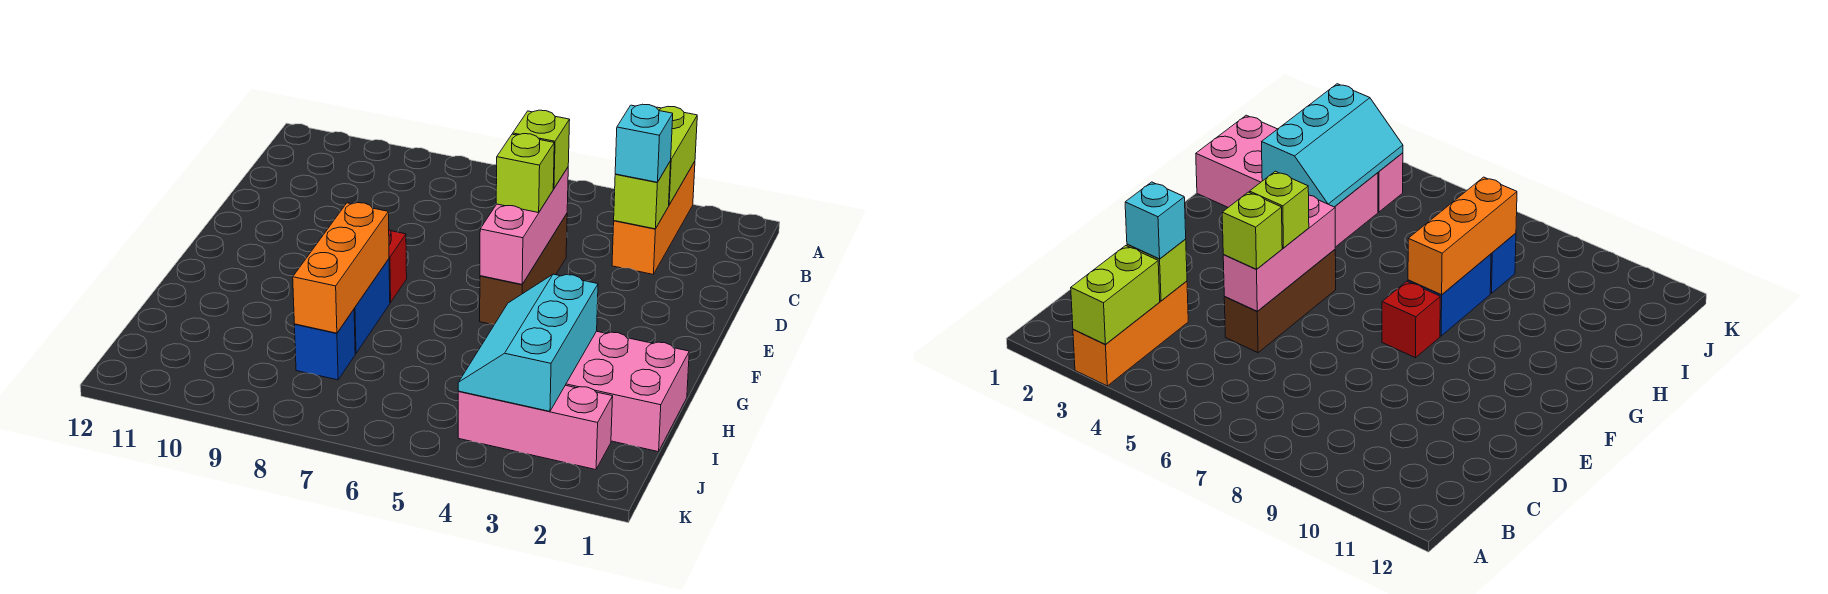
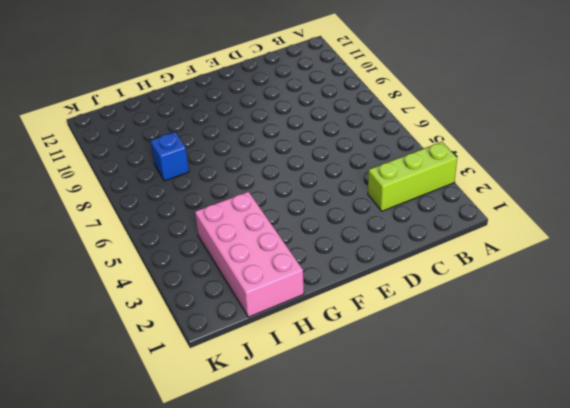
lime brick A3:C3 level 1 -> orange brick A3:C3 level 1
none -> brown brick D5:F5 level 1
none -> red brick F8 level 1
none -> blue brick G8:H8 level 1

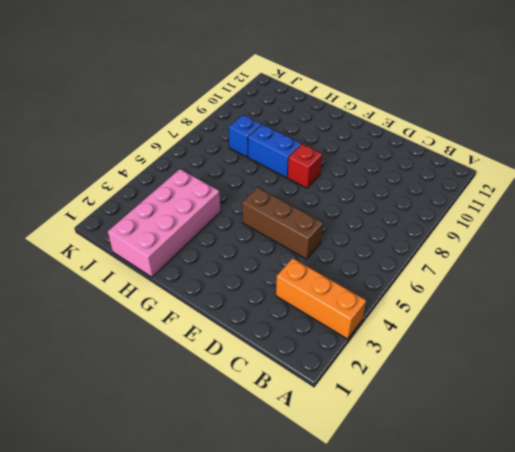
none -> pink brick J2:J4 level 1
none -> lime brick A3:B3 level 2
none -> lime brick C3 level 2

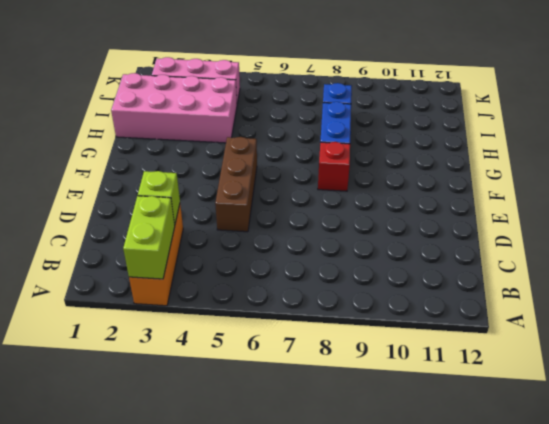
none -> pink brick D5:F5 level 2
none -> orange brick G8:I8 level 2
none -> cyan slope H3:J4 level 2 top 3

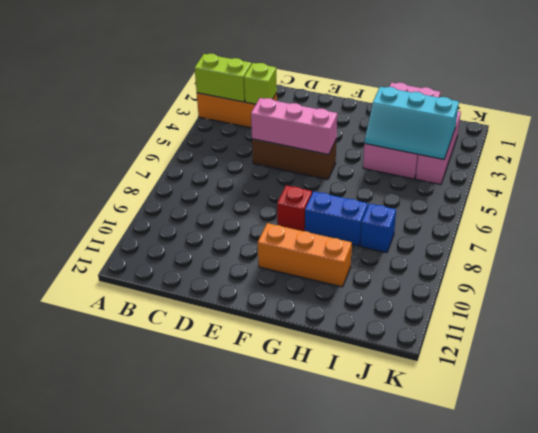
orange brick F10:H10 level 1 -> orange brick G8:I8 level 2
none -> cyan brick C3 level 3
none -> lime brick D5 level 3
none -> lime brick E5 level 3

